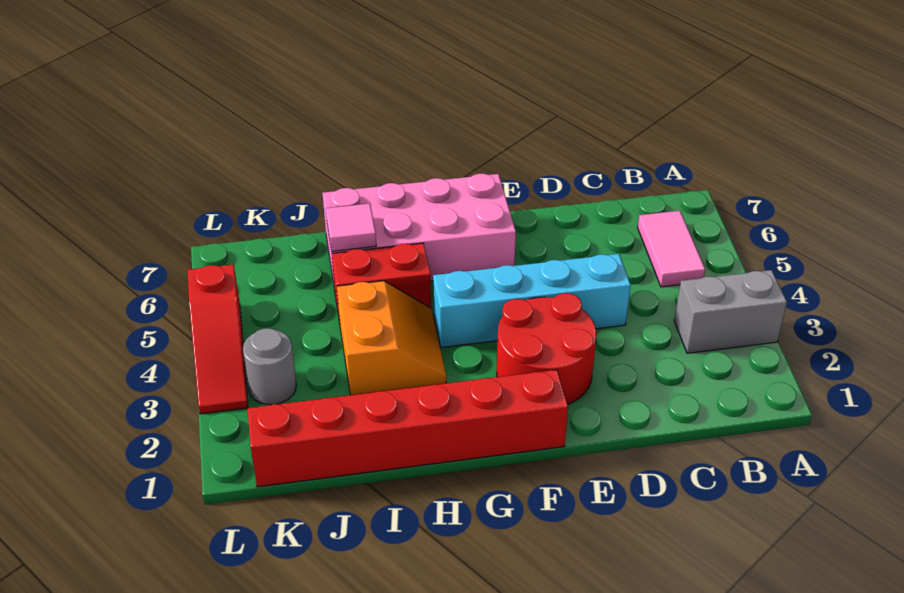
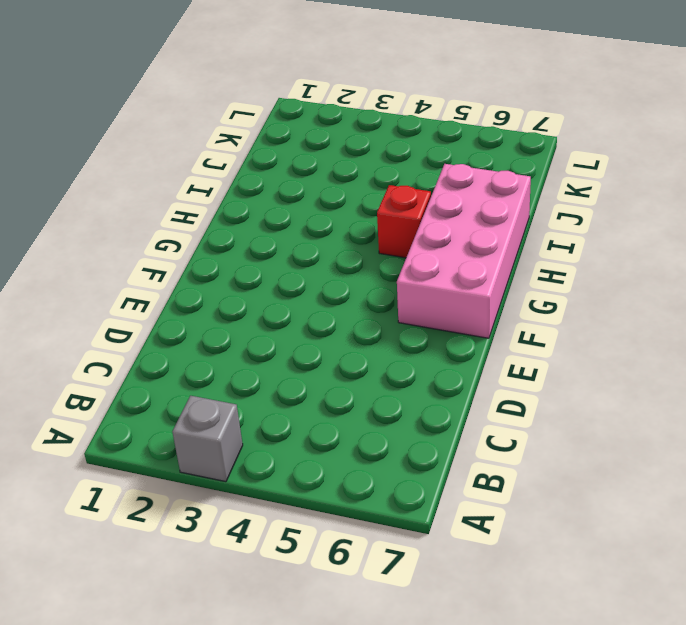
grey brick A3 level 1 -> grey brick A3:B3 level 1
red brick H5 level 1 -> red brick H5:I5 level 1
none -> pink tile B5:B6 level 1
none -> cyan brick D4:G4 level 1

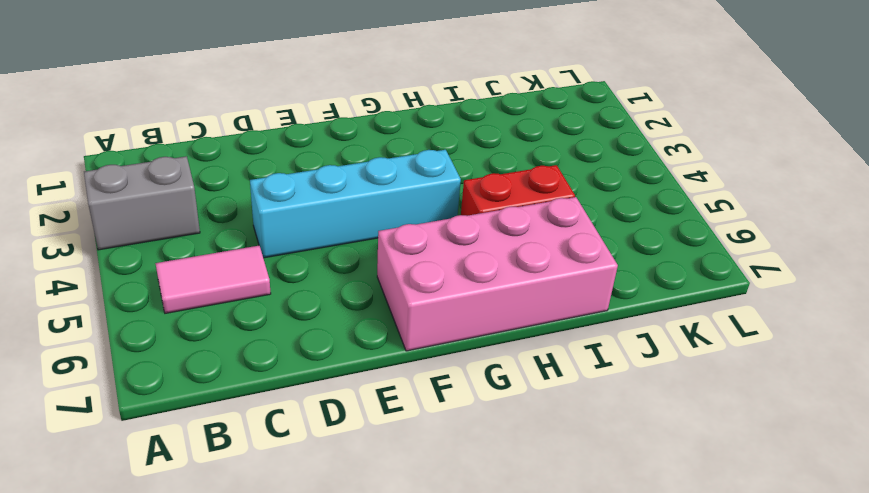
pink tile B5:C5 level 1 -> pink tile B5:B6 level 1
none -> red round brick E2:F3 level 1
none -> red brick F1:K1 level 1

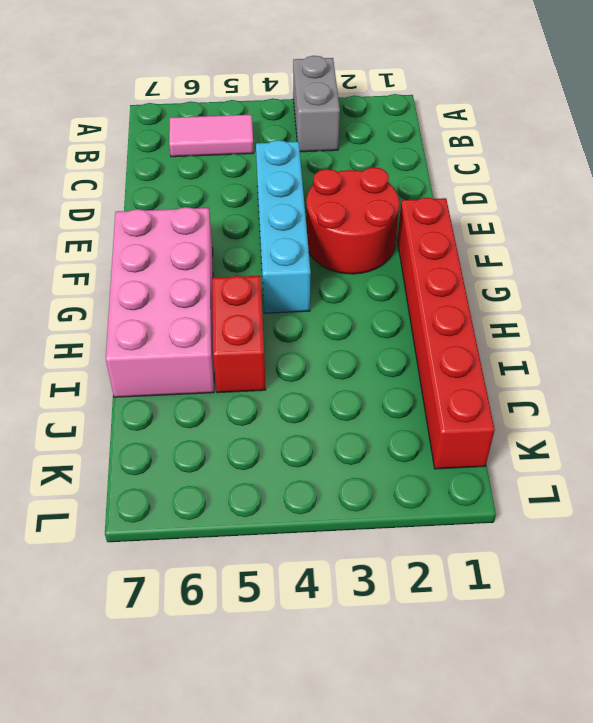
none -> orange slope H3:I4 level 1 top I
none -> grey round brick K3 level 1

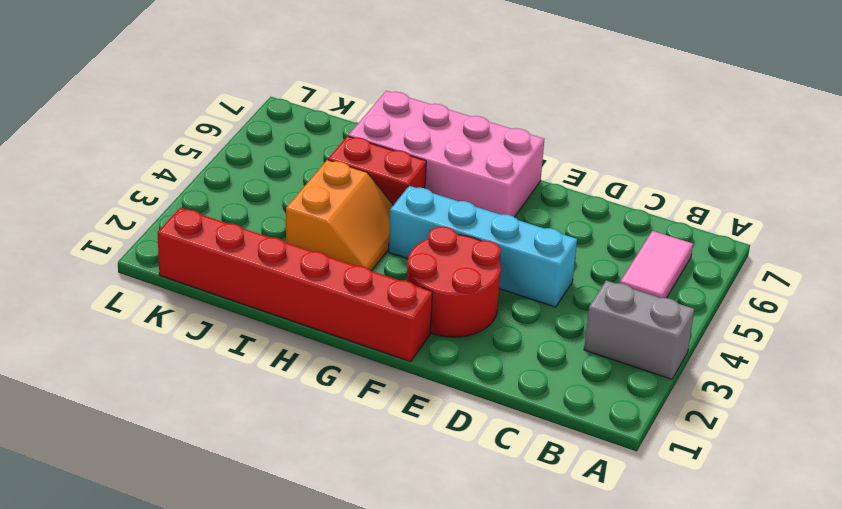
none -> grey round brick K3 level 1
none -> red slope L3:L5 level 1 top 5

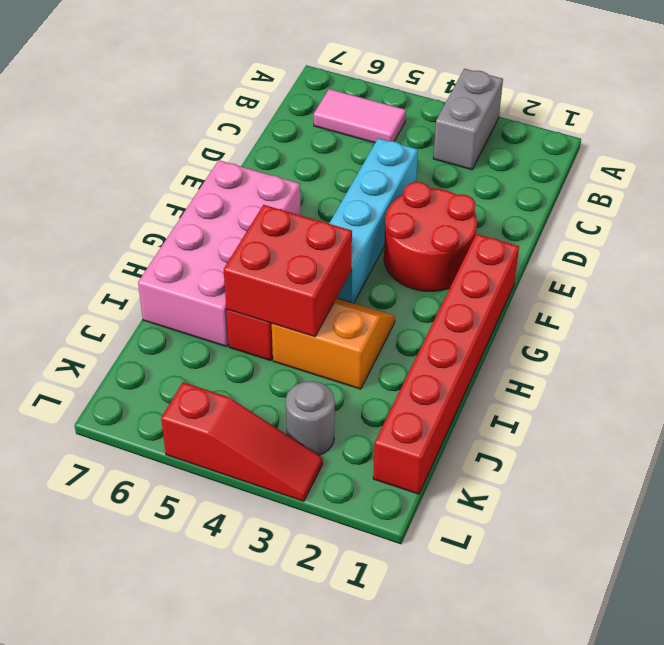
red brick H4:I5 level 2 -> none
none -> pink tile I6 level 2

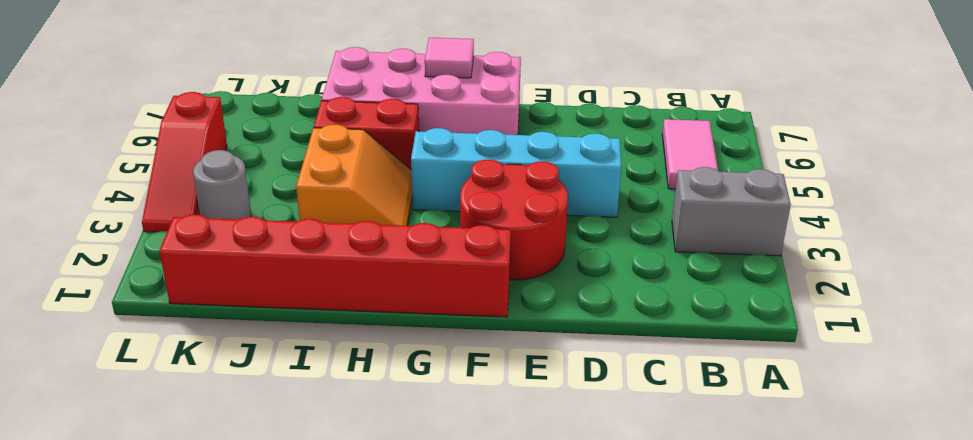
pink tile G7 level 2 -> pink tile I6 level 2

